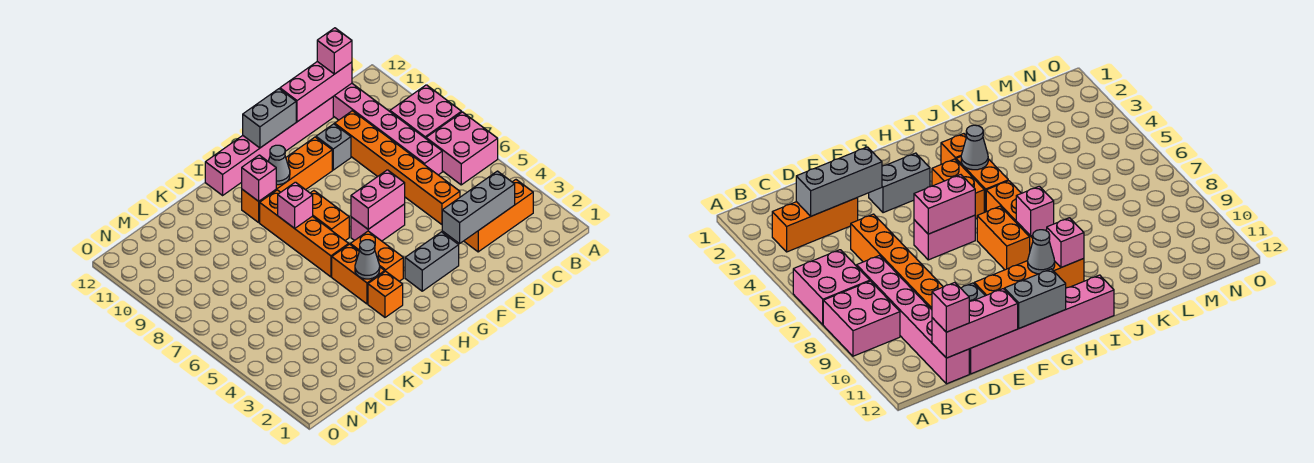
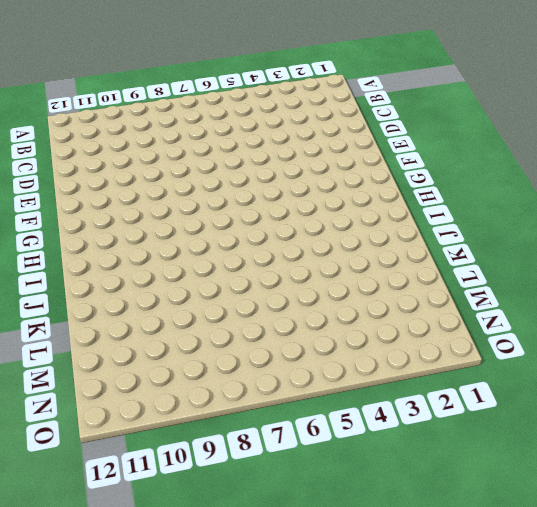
none -> pink brick A6:B7 level 1
none -> pink brick A8:B9 level 1
none -> orange brick B3:D3 level 1

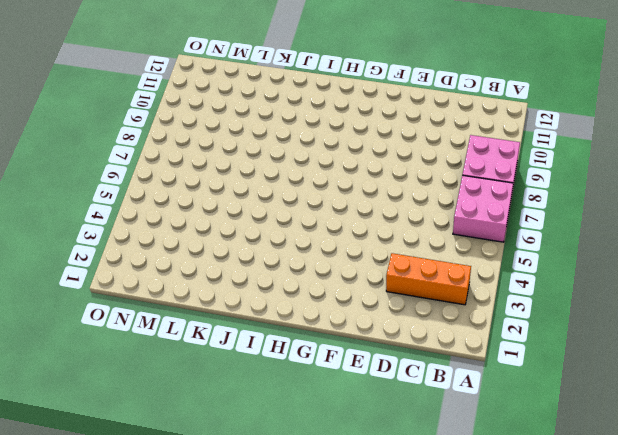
none -> pink brick C7:C12 level 1
none -> orange brick D5:D10 level 1
none -> pink brick D12:I12 level 1

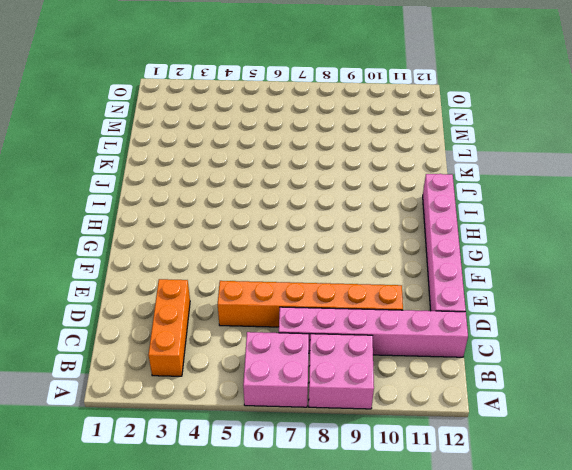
none -> grey brick E10 level 1
none -> grey brick F3:G3 level 1
none -> pink brick F6:G6 level 1

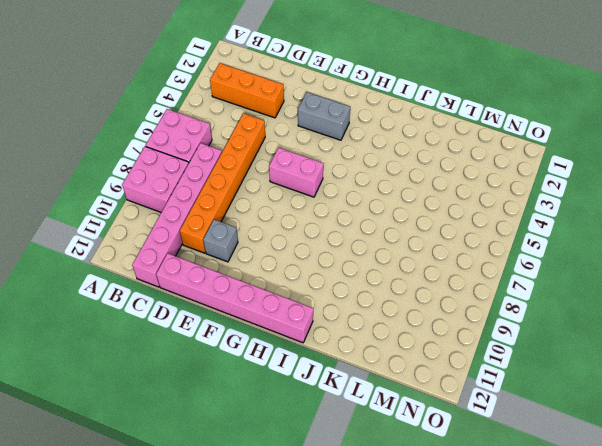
none -> orange brick F10:I10 level 1
none -> orange brick H4:H5 level 1
none -> orange brick H7:H8 level 1

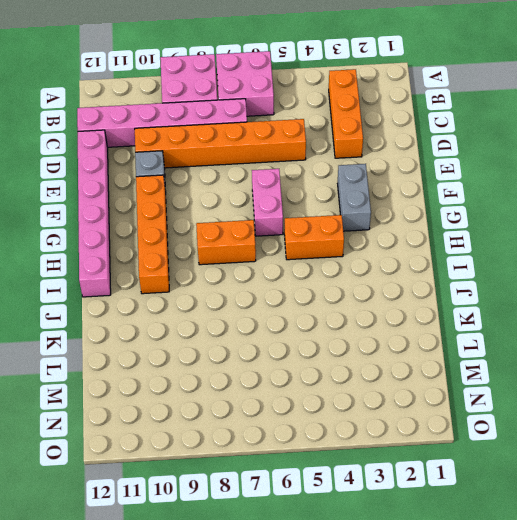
none -> orange brick I3 level 1
none -> orange brick I4:I5 level 1
none -> orange brick I6:I9 level 1

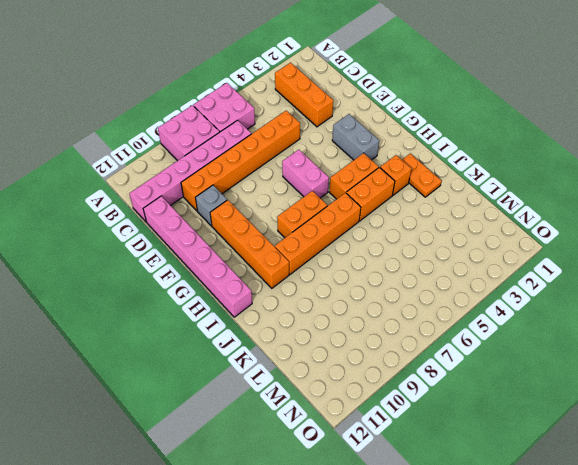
orange plate I2:J2 level 1 -> none
none -> grey brick C3:E3 level 2
none -> pink brick C12:E12 level 2
none -> pink brick F6:G6 level 2

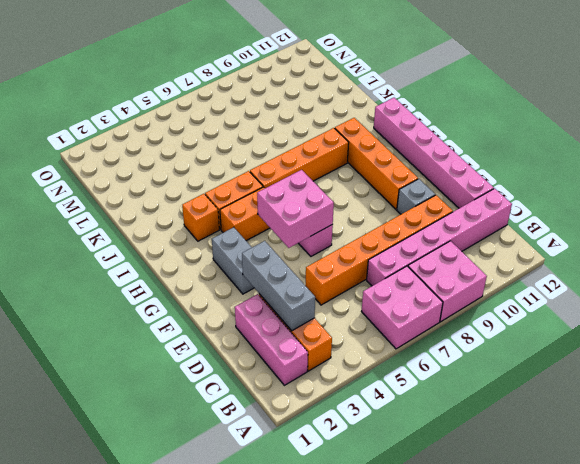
pink brick B2:D2 level 1 -> pink brick C12:E12 level 2
pink brick F5:G6 level 2 -> pink brick F6:G6 level 2
none -> orange brick H7:H8 level 1
none -> grey brick F12:G12 level 2
none -> grey cone H10 level 2

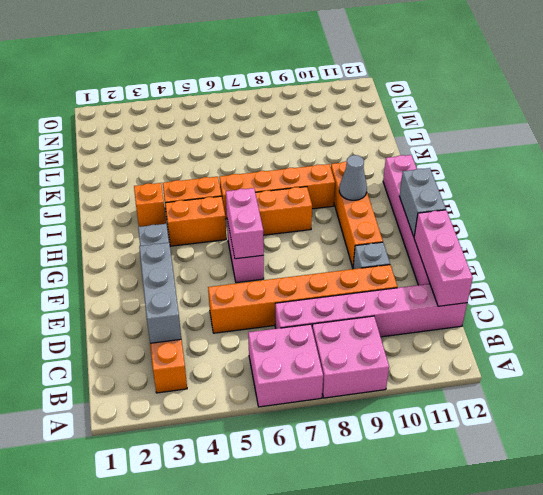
none -> grey cone I4 level 2
none -> pink brick I8 level 2
none -> pink brick I10 level 2

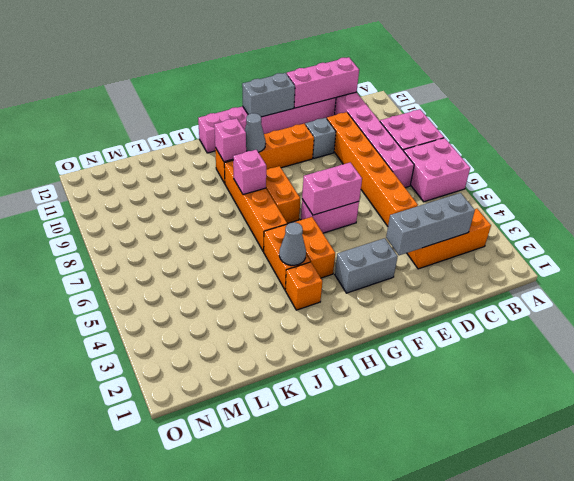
none -> pink brick C12 level 3

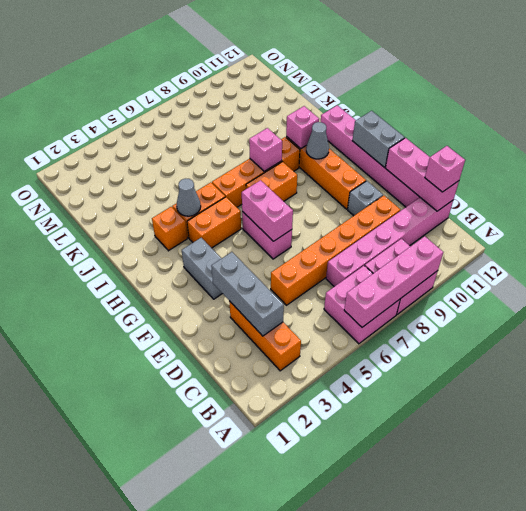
pink brick A6:A9 level 2 -> none

